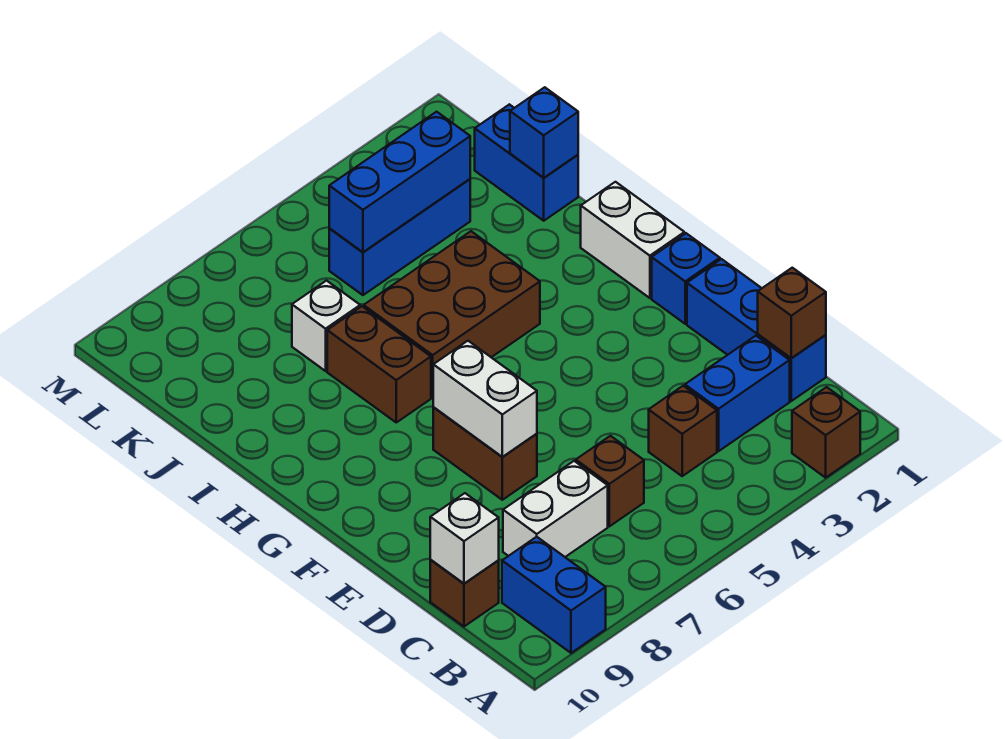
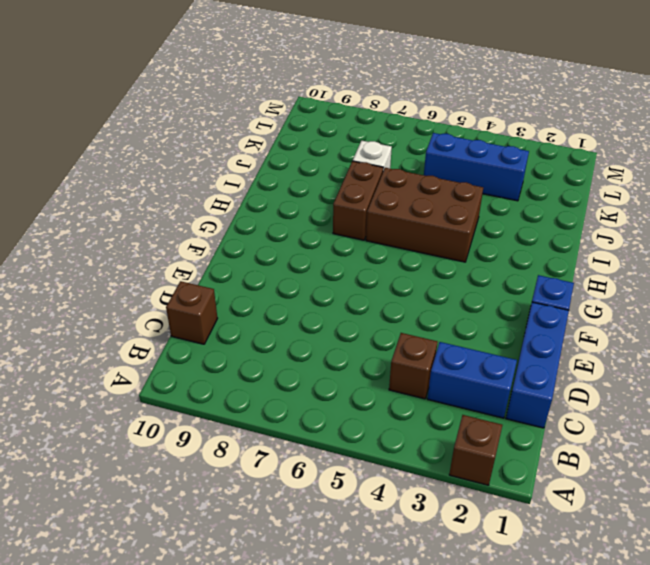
none -> blue brick A9:B9 level 1
none -> brown brick C6 level 1
none -> white brick C7:C8 level 1

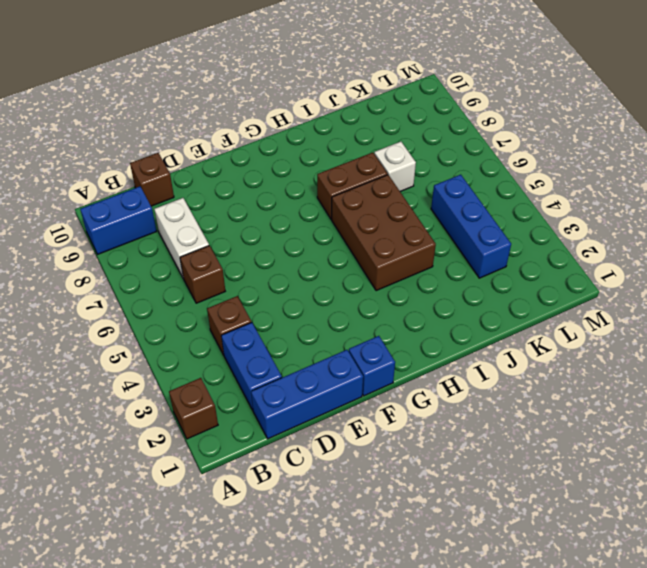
none -> brown brick E7:F7 level 1
none -> white brick G1:H1 level 1
none -> blue brick J1:K1 level 1

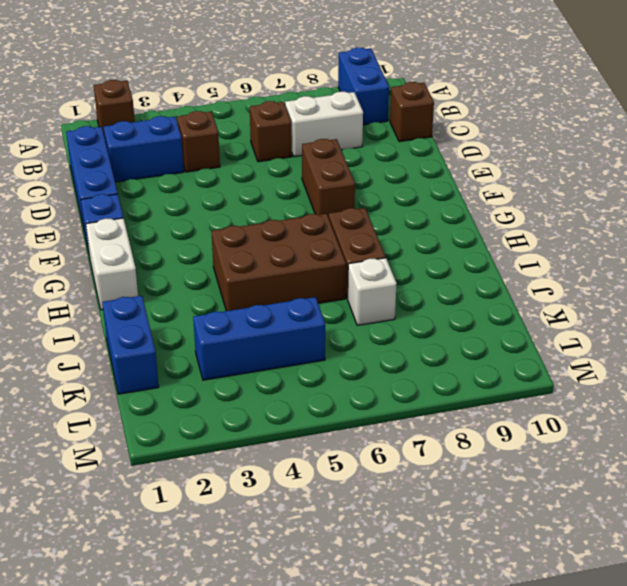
none -> brown brick C1 level 2
none -> white brick C10 level 2
none -> white brick E7:F7 level 2

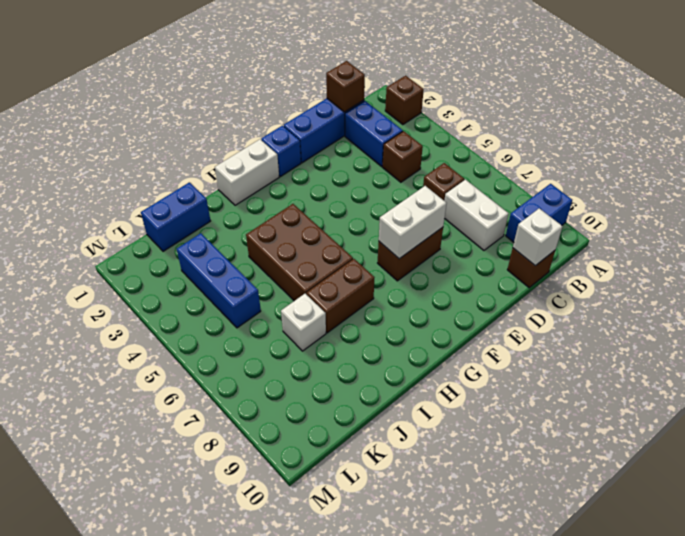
none -> blue brick J1 level 2
none -> blue brick K3:K5 level 2

